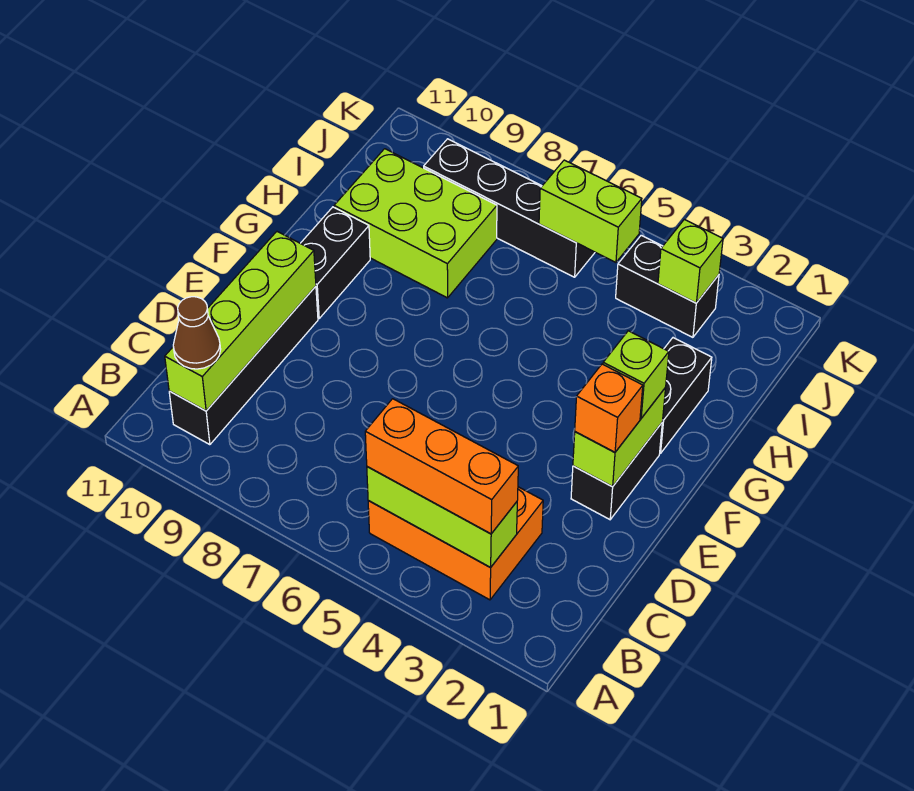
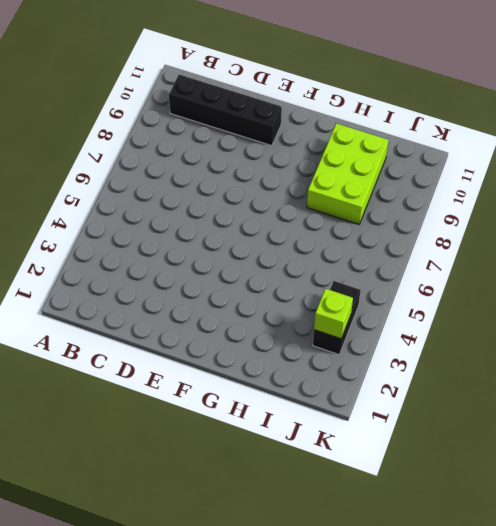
none -> orange brick B3:C5 level 1
none -> black brick E2:F2 level 1
none -> black brick F10:G10 level 1

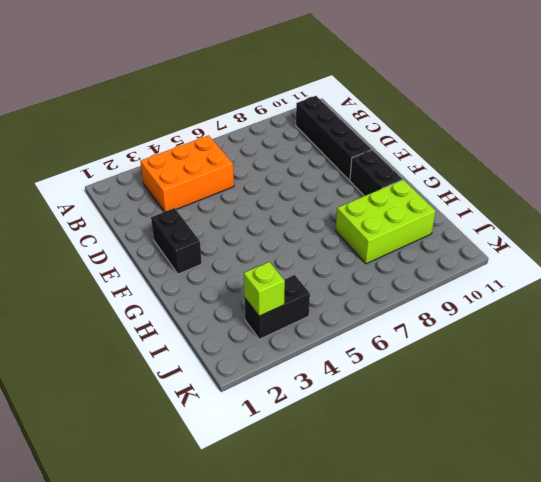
none -> black brick G2:H2 level 1
none -> black brick J6:J9 level 1
none -> lime brick B3:B5 level 2

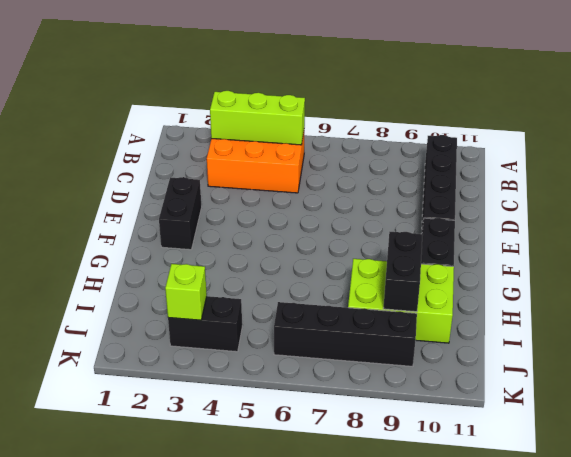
black brick H9:I9 level 2 -> black brick G2:H2 level 1
none -> lime brick B10:E10 level 2
none -> lime brick E2:F2 level 2
none -> lime brick J5:J6 level 2

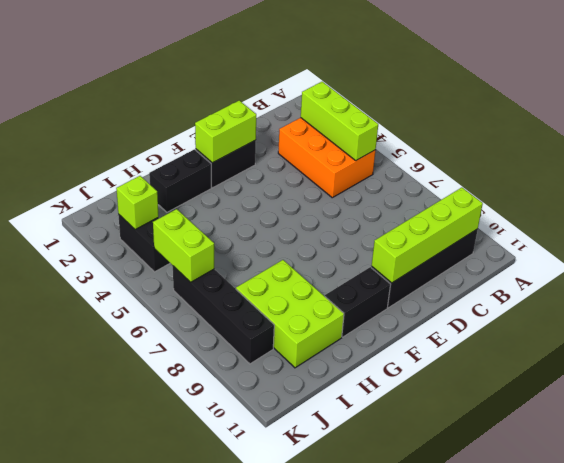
none -> orange brick B3:B5 level 3
none -> brown cone B10 level 3
none -> orange brick E2 level 3

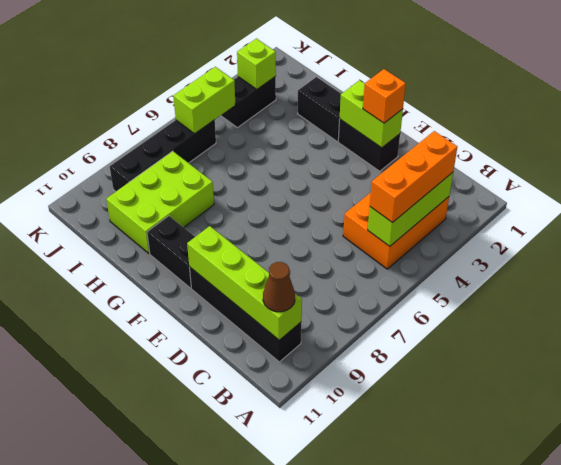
none -> lime brick F2 level 3

